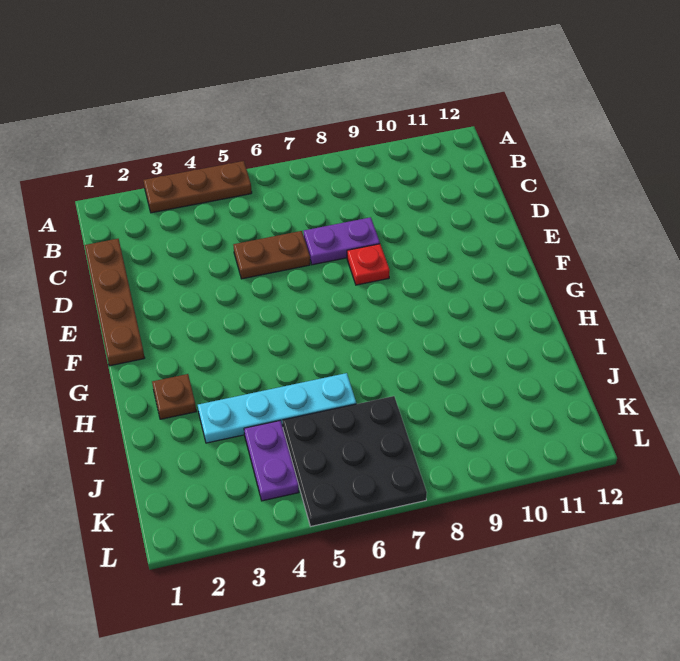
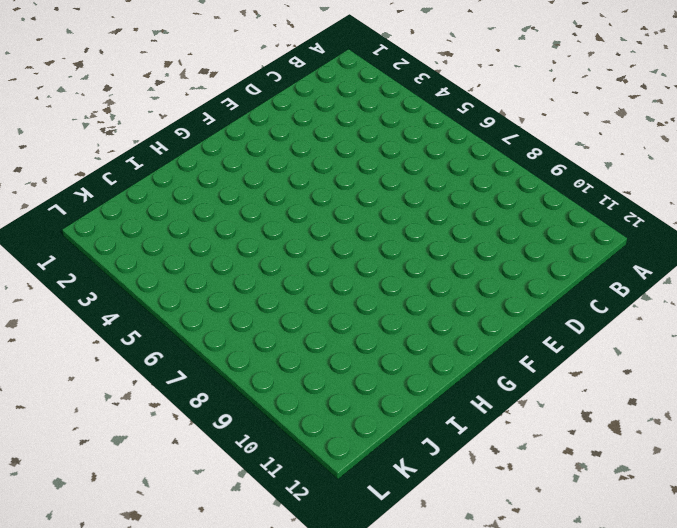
none -> brown plate A3:A5 level 1
none -> brown plate C1:F1 level 1

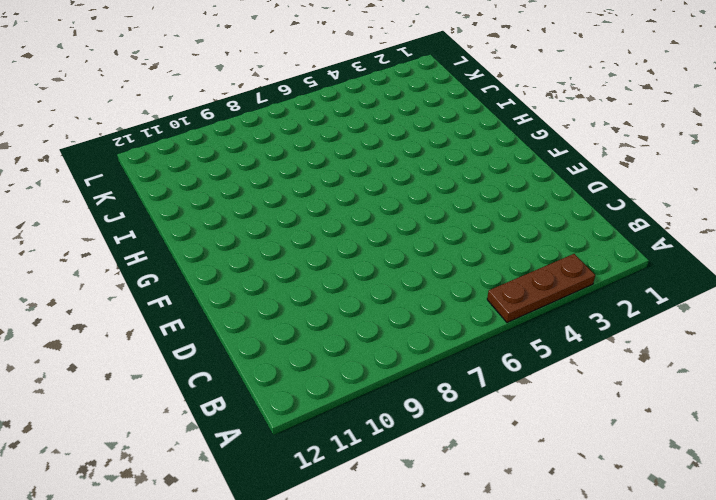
none -> brown plate C1:F1 level 1
none -> brown plate D5:D6 level 1

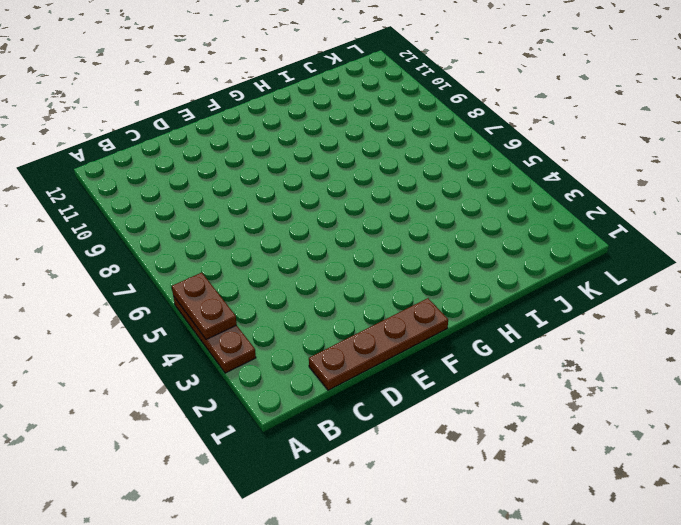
brown plate A4:A5 level 2 -> brown plate D5:D6 level 1
none -> purple plate D7:D8 level 1
none -> red plate E8 level 1

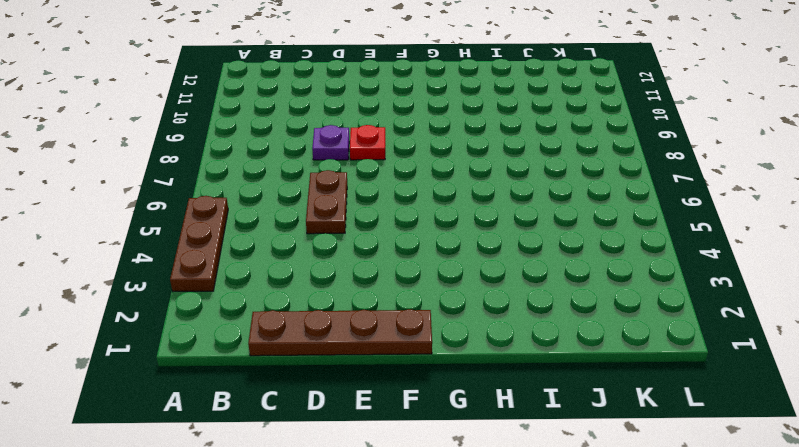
purple plate D8 level 1 -> purple plate D7:D8 level 1
none -> brown plate H2 level 1
none -> cyan plate I3:I6 level 1

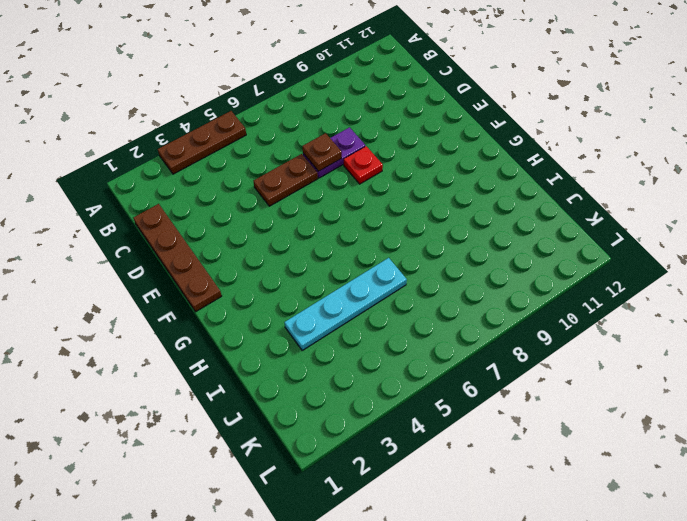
brown plate D7 level 2 -> brown plate H2 level 1
none -> purple plate J4:K4 level 1
none -> black plate J5:L7 level 1

